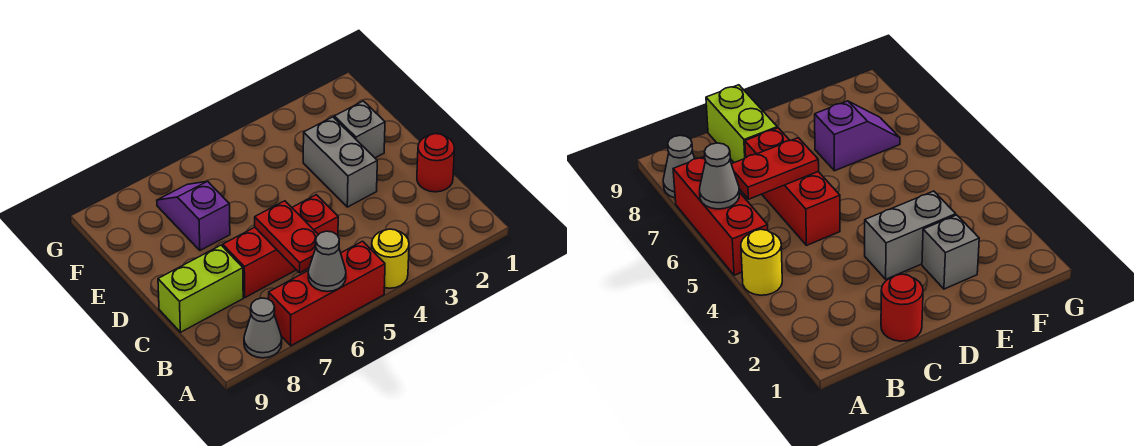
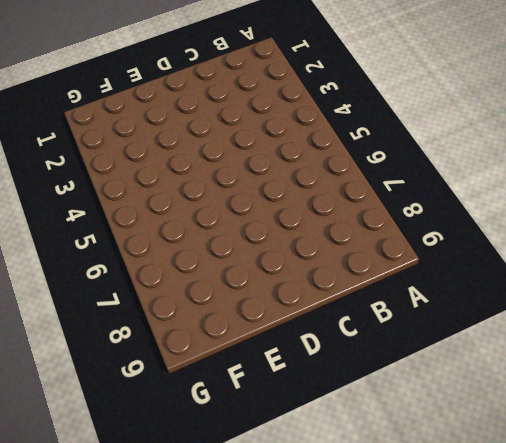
none -> yellow round brick A4 level 1
none -> red brick A5:A7 level 1

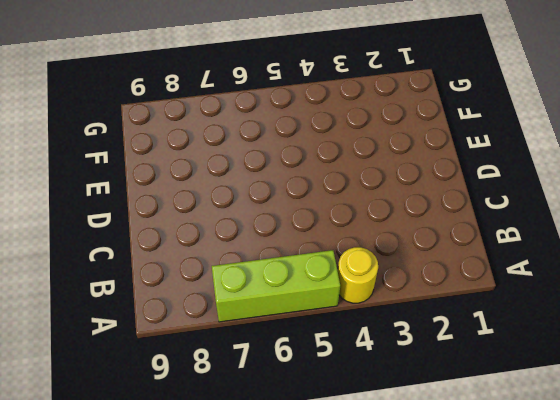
lime brick A5:A7 level 1 -> red brick A5:A7 level 1
none -> grey cone A8 level 1
none -> red round brick C1 level 1

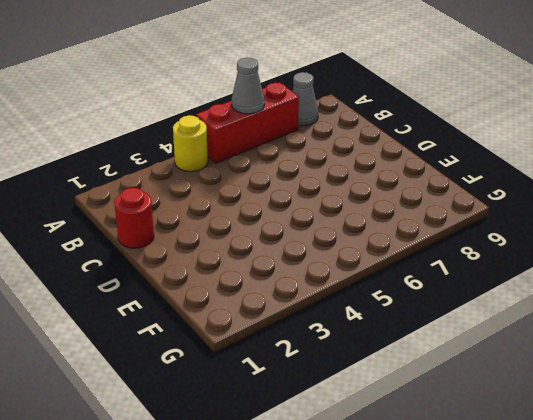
none -> red brick C5:C7 level 1
none -> lime brick C8:C9 level 1

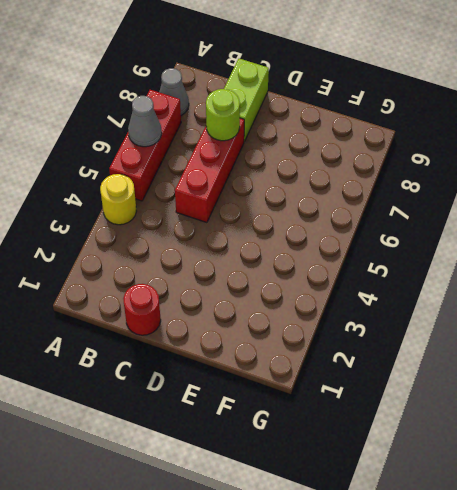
lime round brick C7 level 2 -> none
none -> grey brick D3:E3 level 1
none -> grey brick E2 level 1

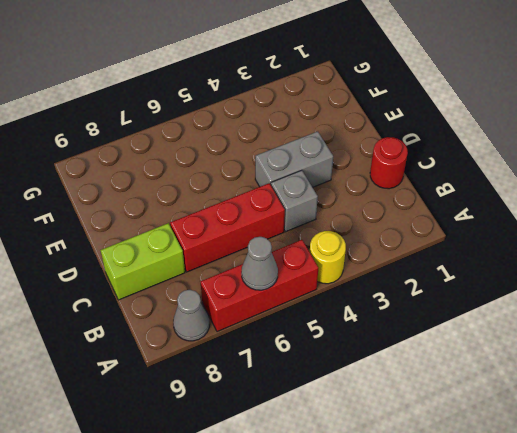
grey brick C4 level 1 -> grey brick E2 level 1
grey brick D3:D4 level 1 -> grey brick D3:E3 level 1
none -> purple slope E7:F7 level 1 top E
none -> red plate B6:C6 level 2

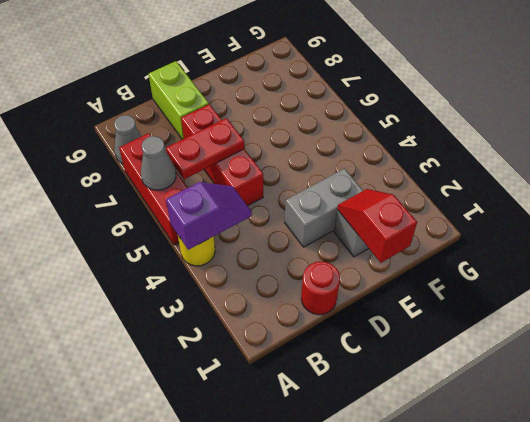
purple slope A4:B4 level 2 top A -> purple slope E7:F7 level 1 top E
red slope E1:E2 level 2 top 1 -> none

